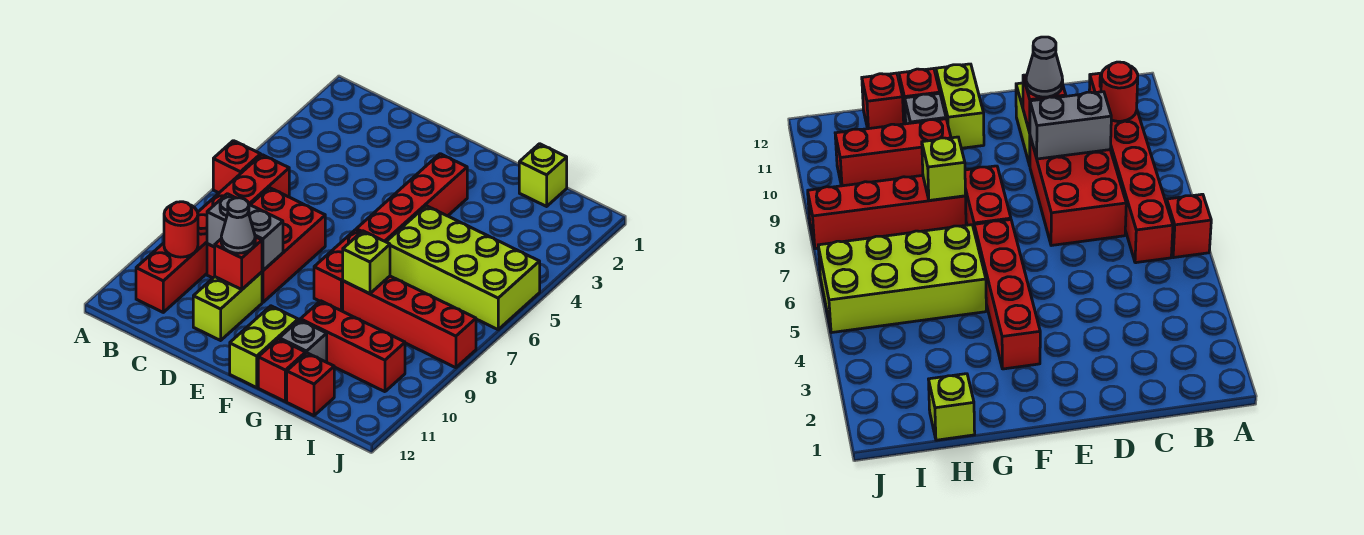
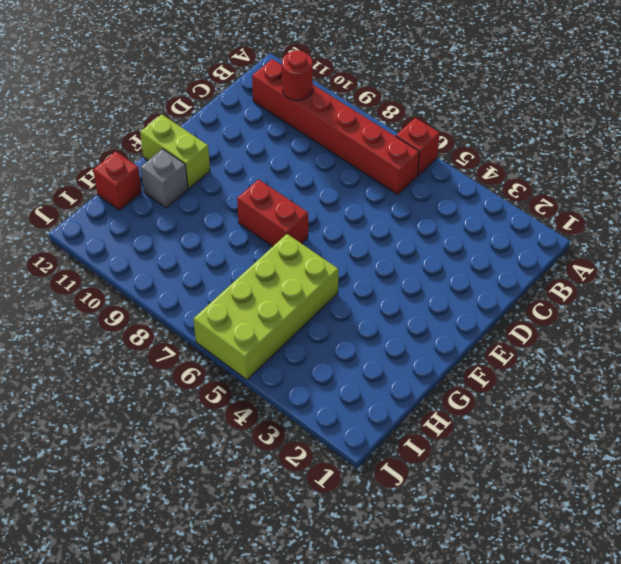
none -> red brick C7:D9 level 1
none -> lime brick D10:D11 level 1
none -> red brick F3:F6 level 1

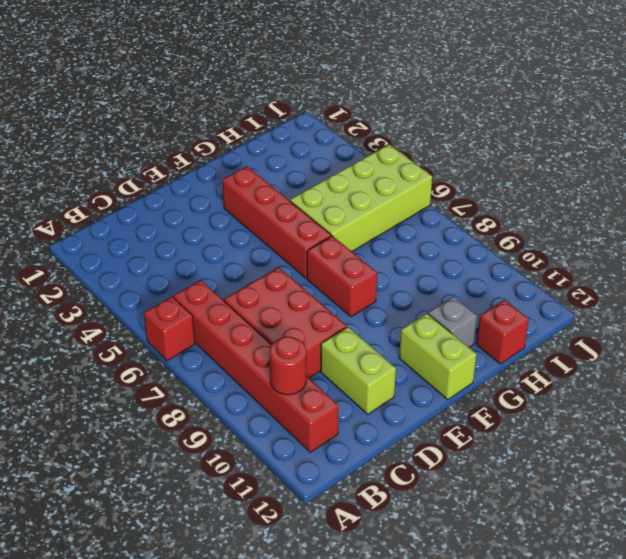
none -> red brick G8:J8 level 1
none -> red brick G10:I10 level 1
none -> red brick G12 level 1

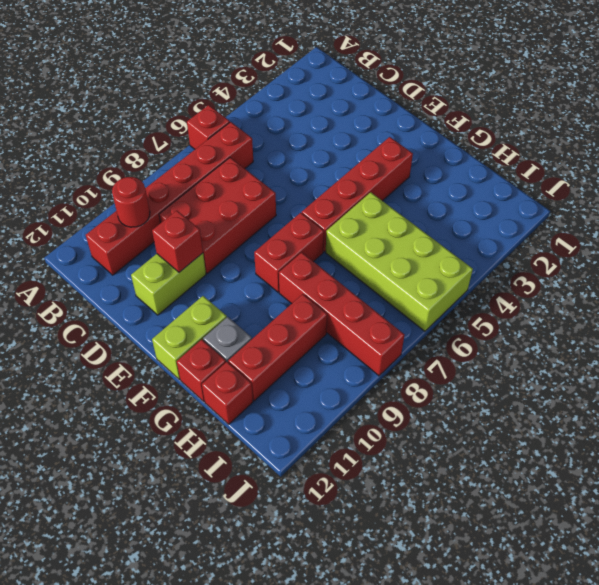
red brick H9:H11 level 1 -> red brick G10:I10 level 1
none -> lime brick H1 level 1
none -> grey brick C9:D9 level 2
none -> lime brick G8 level 2

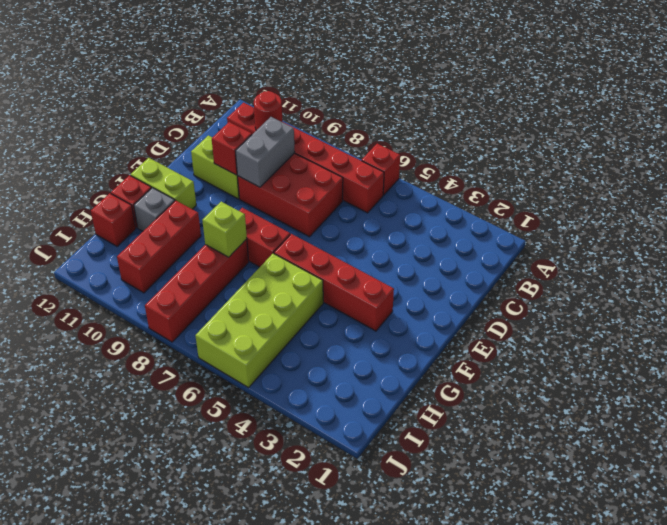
none -> lime brick H1 level 1
none -> grey cone D10 level 3

